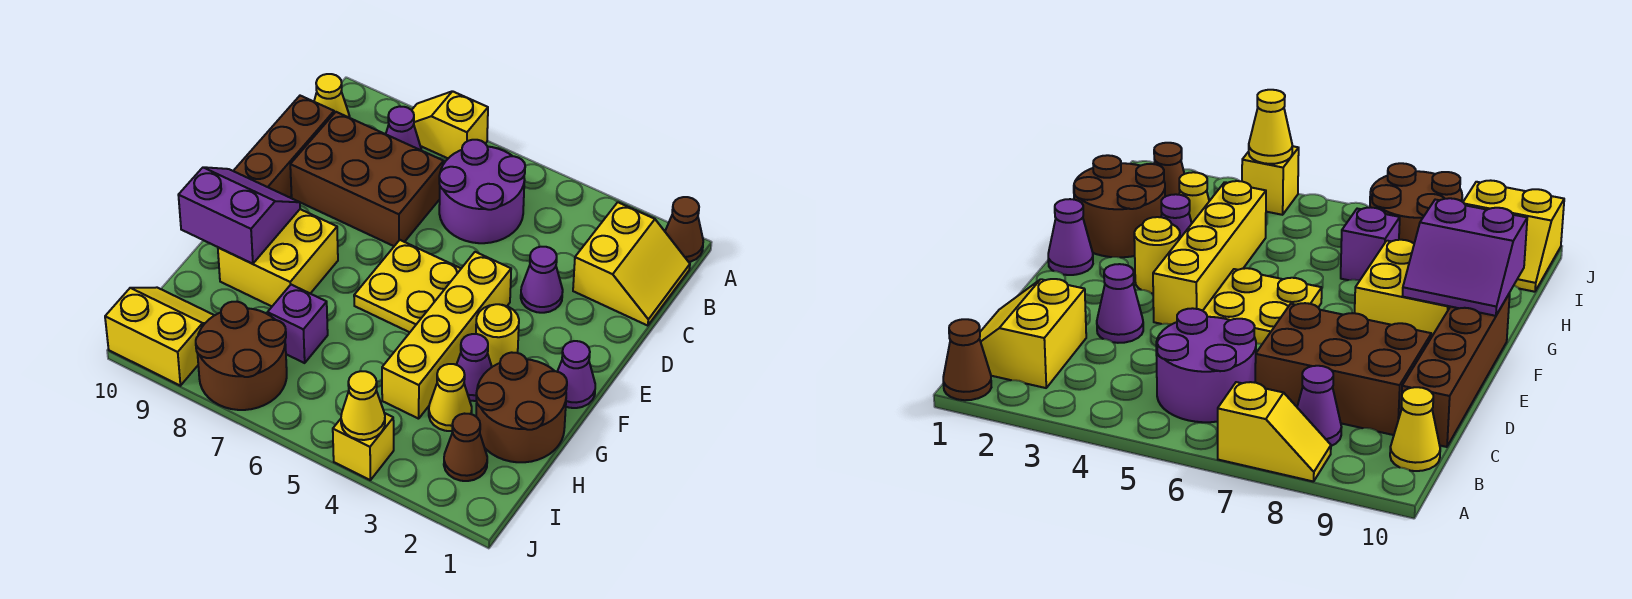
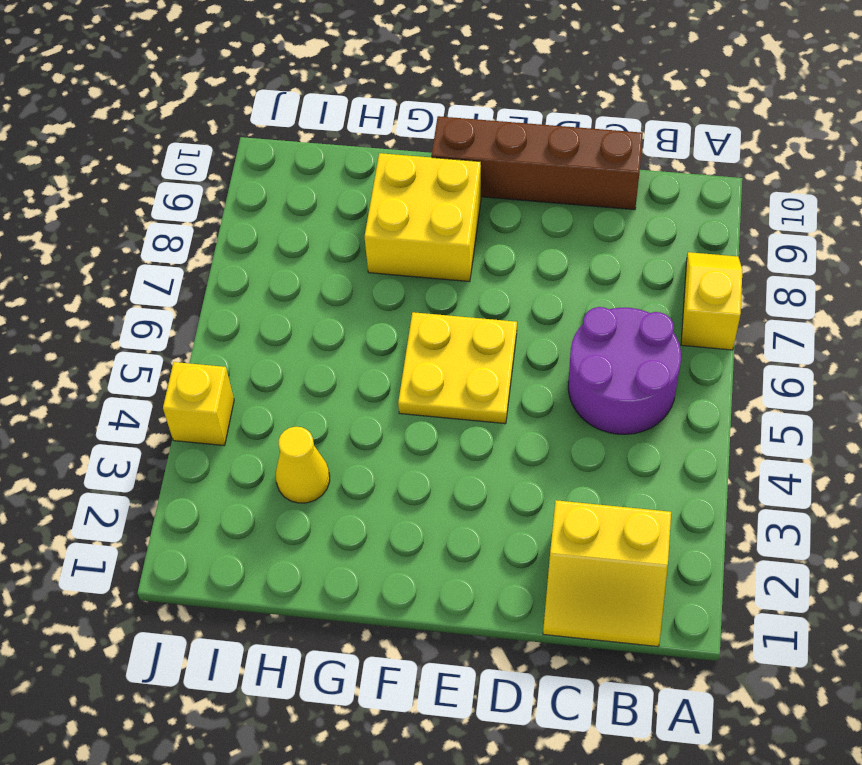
none -> brown cone A1 level 1
none -> purple cone B8 level 1
none -> yellow cone B10 level 1

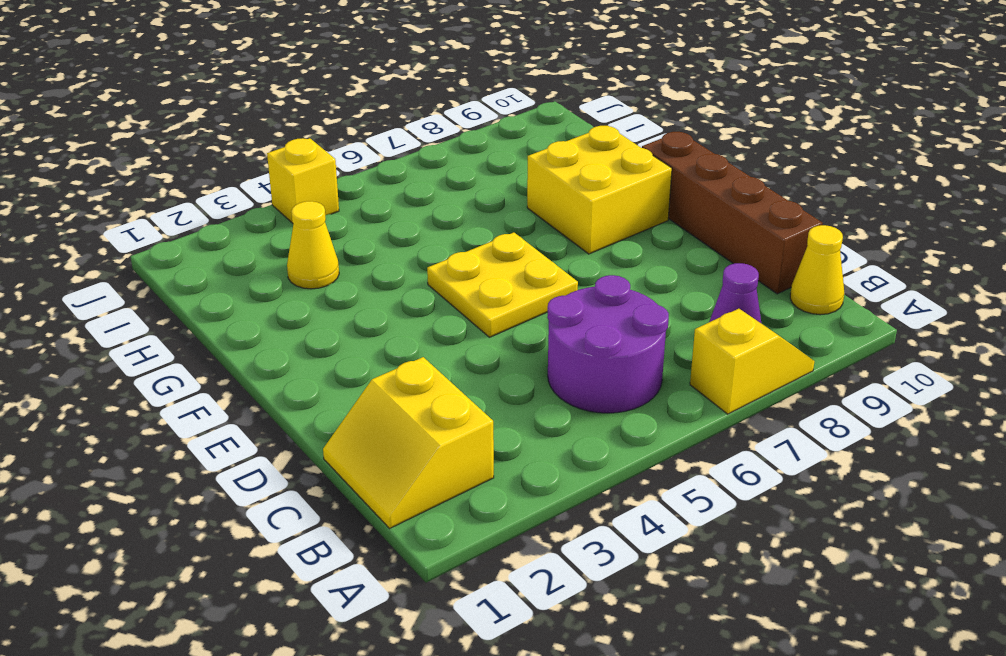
none -> brown cone A1 level 1
none -> brown brick C7:D9 level 1
none -> purple cone D3 level 1

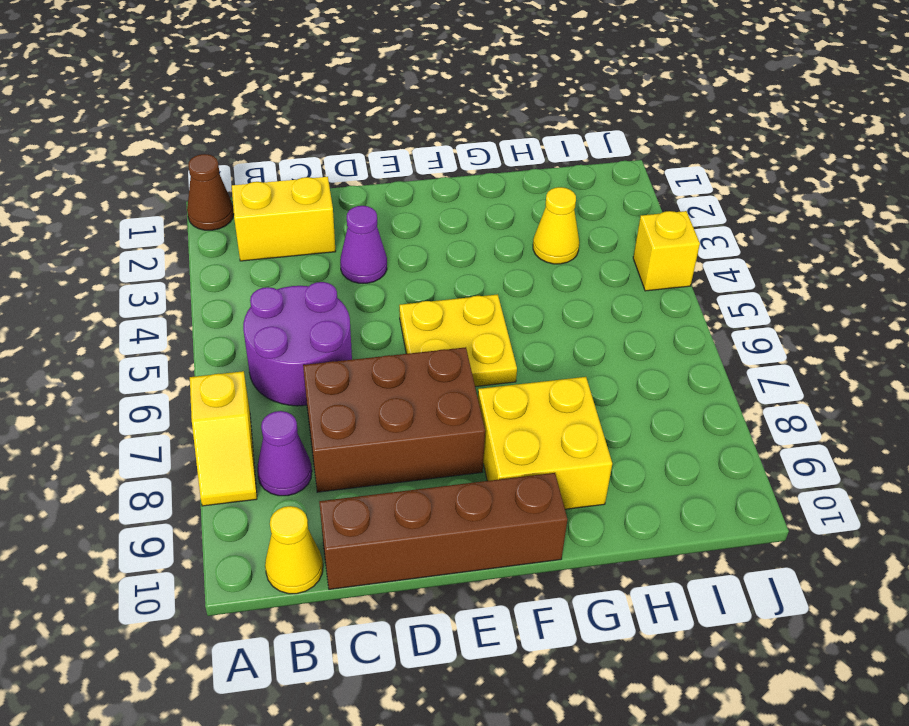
brown brick C7:E8 level 1 -> brown brick C7:D9 level 1
none -> yellow brick E4:H4 level 1
none -> purple cone F1 level 1
none -> yellow round brick F3 level 1

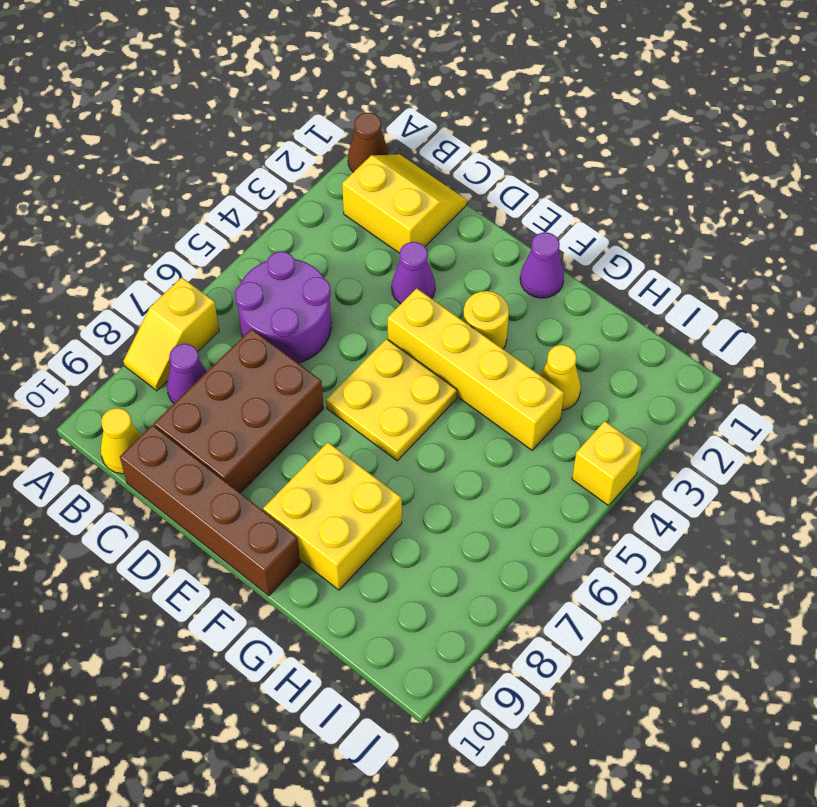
none -> brown round brick G1:H2 level 1
none -> purple cone G3 level 1
none -> purple brick H7 level 1

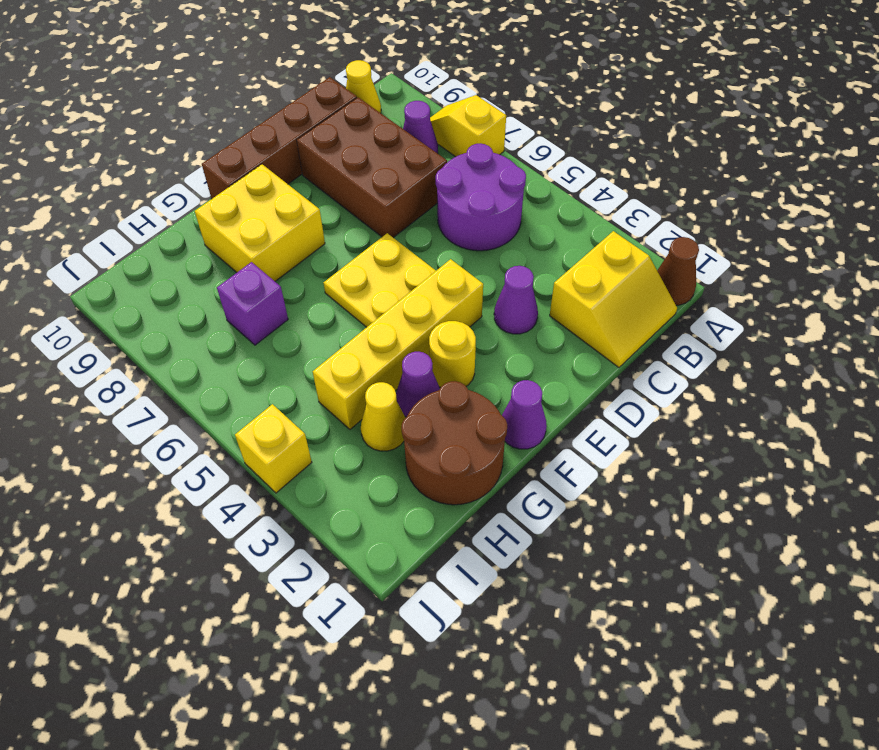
none -> brown cone I2 level 1
none -> brown round brick I7:J8 level 1
none -> yellow slope I9:J10 level 1 top J

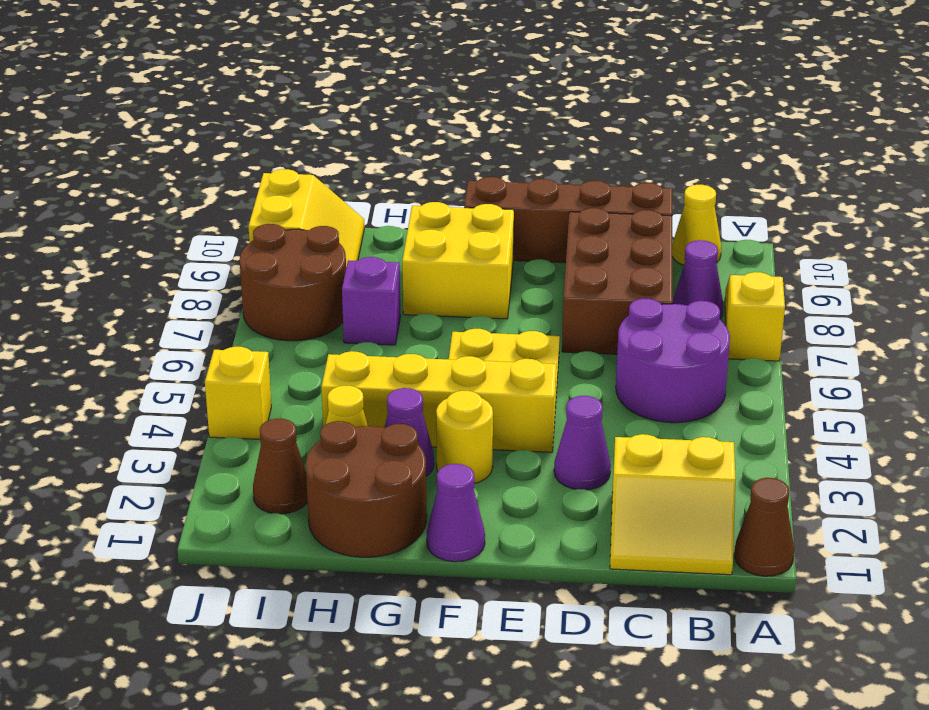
none -> purple slope F9:G10 level 2 top G
none -> yellow cone J4 level 2

